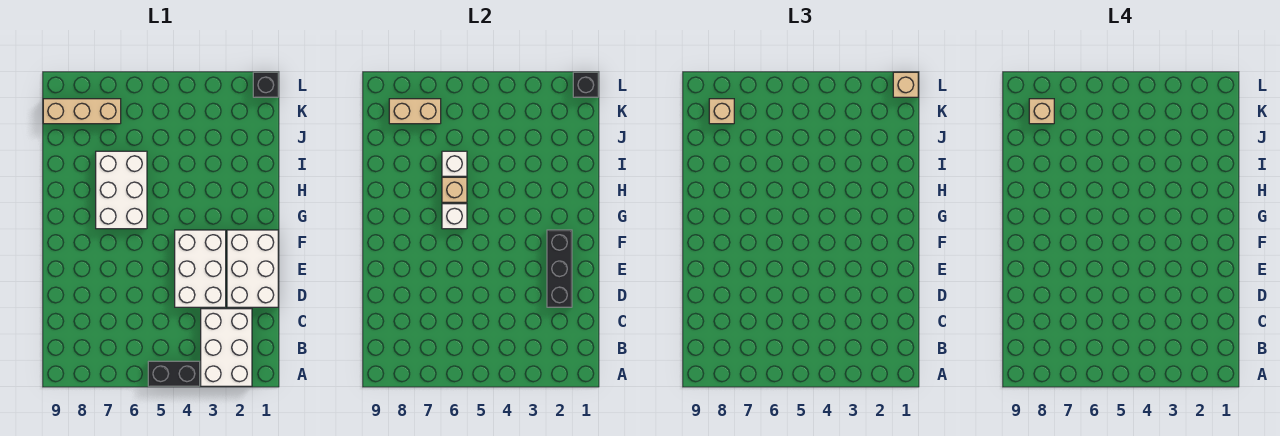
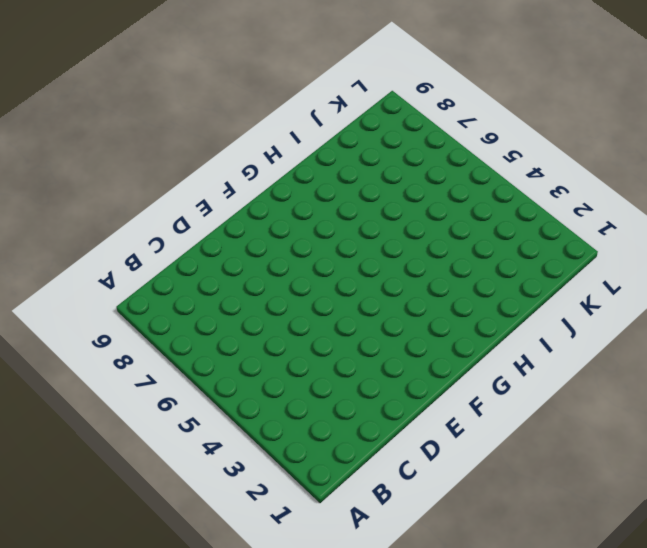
none -> white brick A2:C3 level 1
none -> black brick A4:A5 level 1
none -> white brick D1:F2 level 1

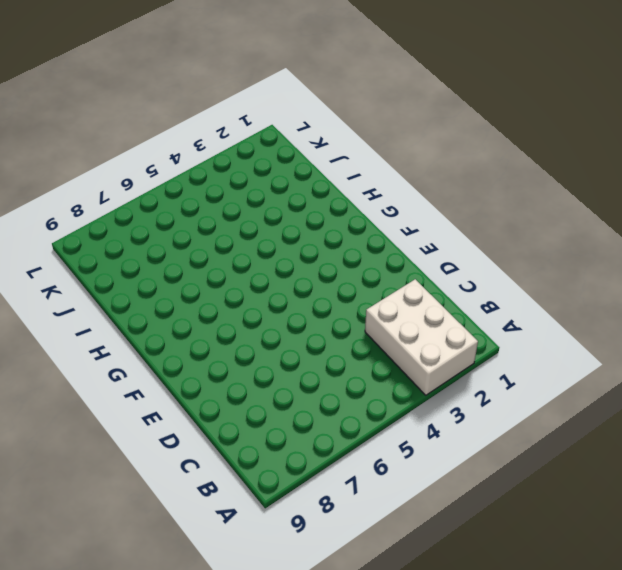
none -> black brick A4:A5 level 1
none -> white brick D1:F2 level 1
none -> white brick D3:F4 level 1

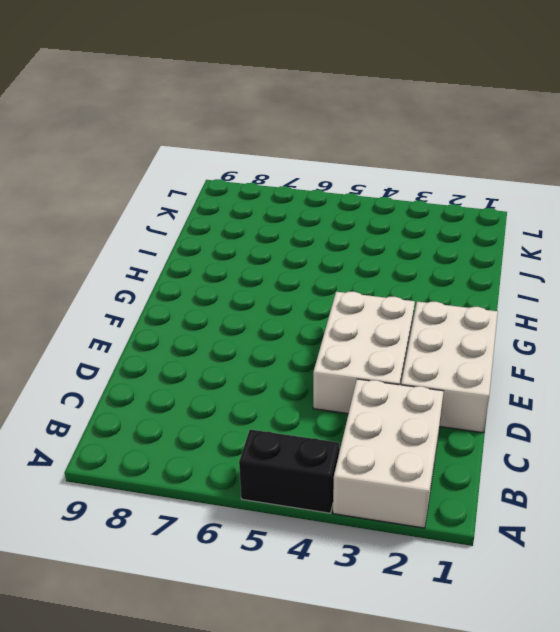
none -> white brick G6:I7 level 1
none -> tan brick K7:K9 level 1
none -> black brick L1 level 1

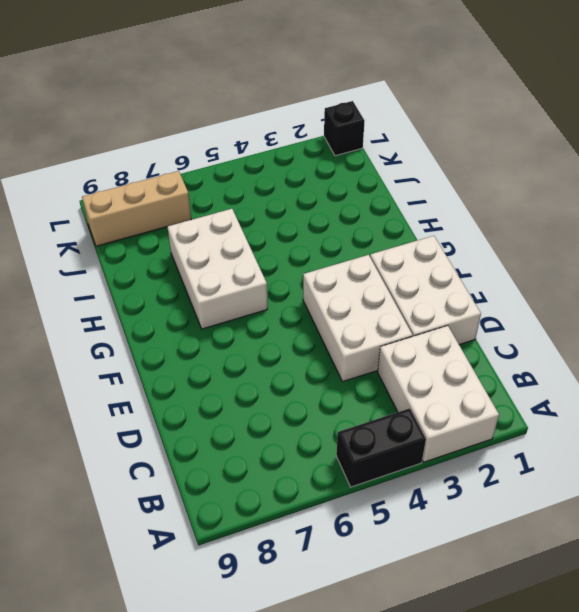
none -> black brick D2:F2 level 2
none -> white brick G6 level 2
none -> tan brick H6 level 2

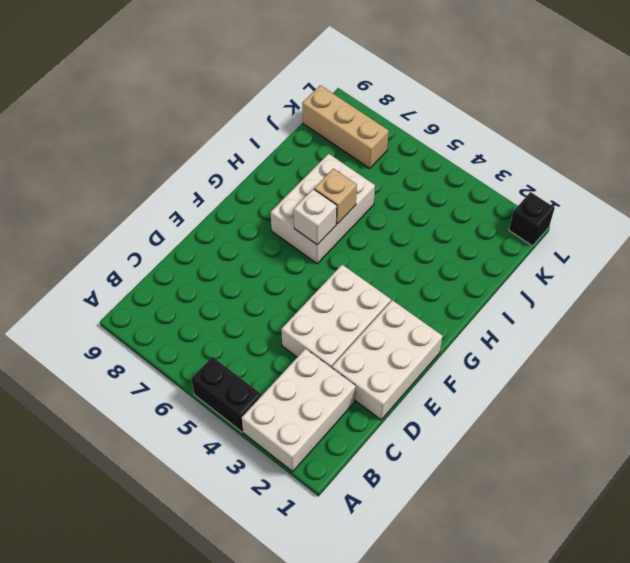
none -> black brick D2:F2 level 2
none -> white brick I6 level 2
none -> tan brick K7:K8 level 2

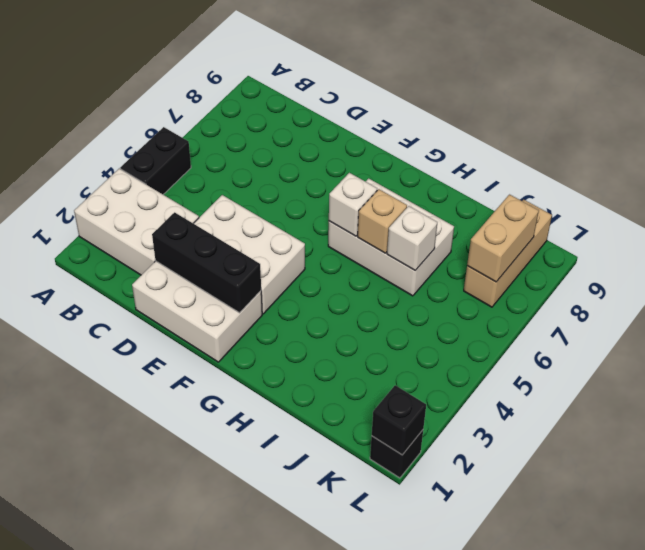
none -> tan brick K8 level 3
none -> tan brick L1 level 3
none -> tan brick K8 level 4

